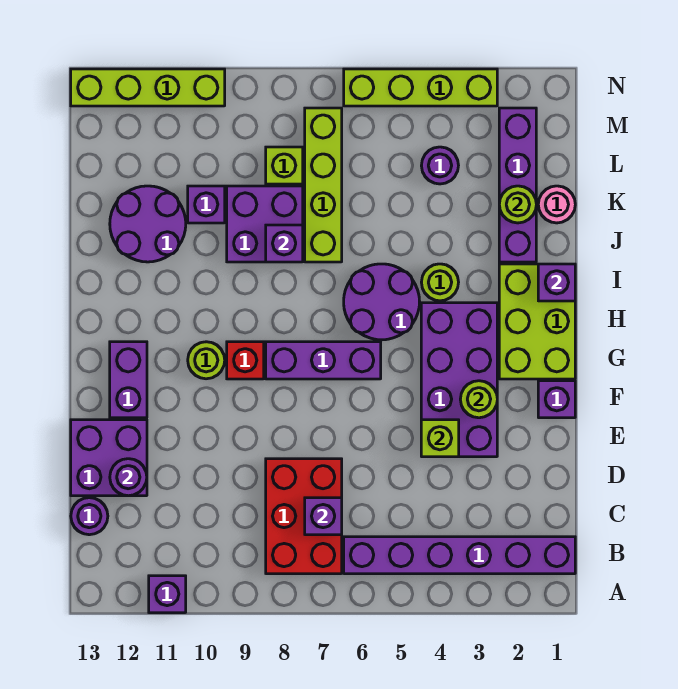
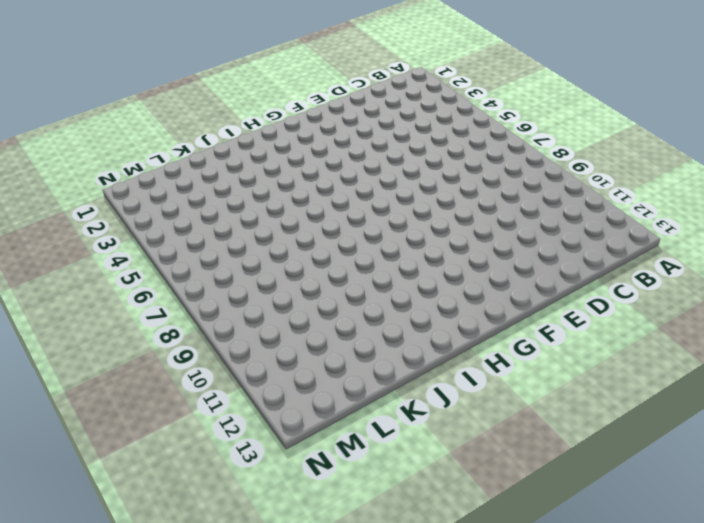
none -> purple brick A11 level 1
none -> purple brick B1:B6 level 1
none -> red brick B7:D8 level 1
none -> purple round brick C13 level 1

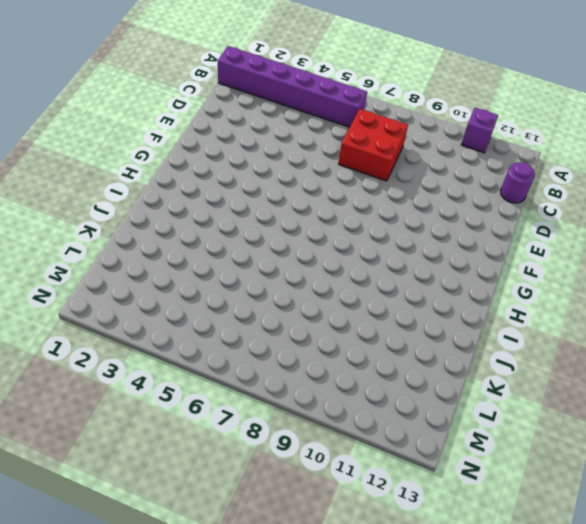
red brick C7:D8 level 1 -> red brick B7:D8 level 1
none -> purple brick D12:E13 level 1
none -> purple brick E3:H4 level 1
none -> purple brick F1 level 1
none -> purple brick F12:G12 level 1

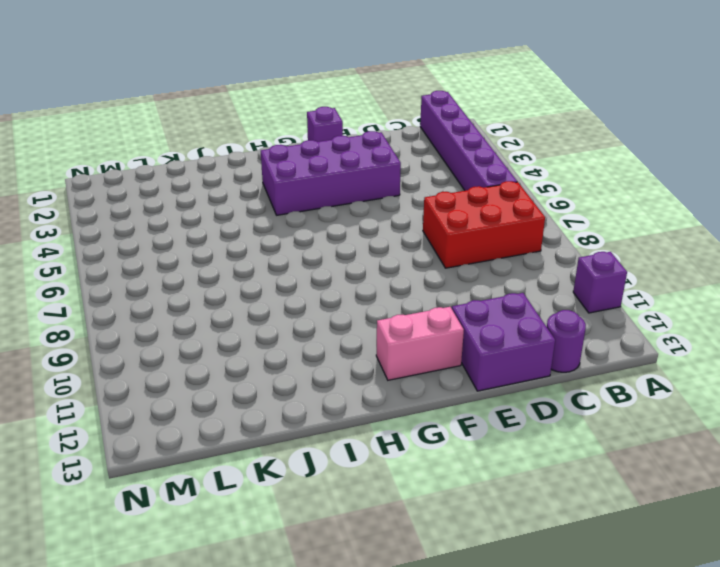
pink brick F12:G12 level 1 -> purple brick F12:G12 level 1
none -> lime brick G1:I2 level 1
none -> purple brick G6:G8 level 1
none -> red brick G9 level 1
none -> lime round brick G10 level 1

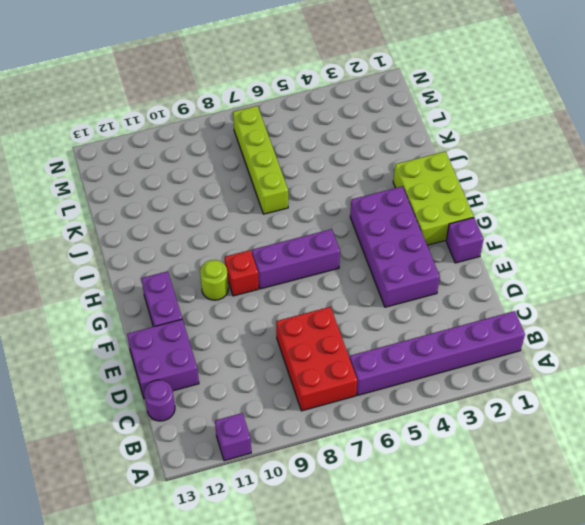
none -> purple round brick H5:I6 level 1
none -> lime round brick I4 level 1
none -> purple brick J2:M2 level 1
none -> purple brick J8:K9 level 1

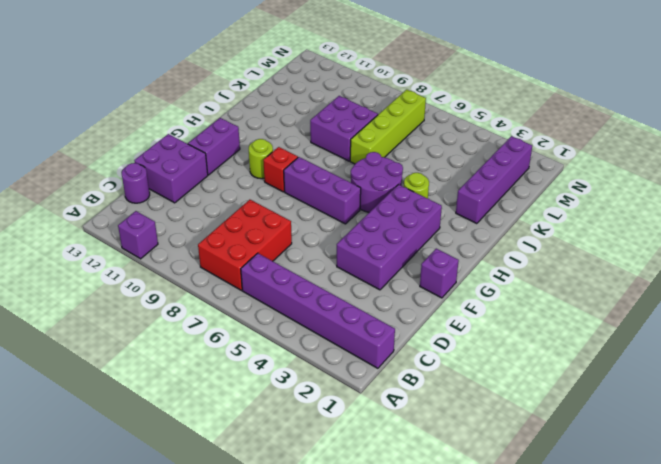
none -> lime brick G1:I2 level 1
none -> purple round brick J11:K12 level 1
none -> pink round brick K1 level 1
none -> purple brick K10 level 1

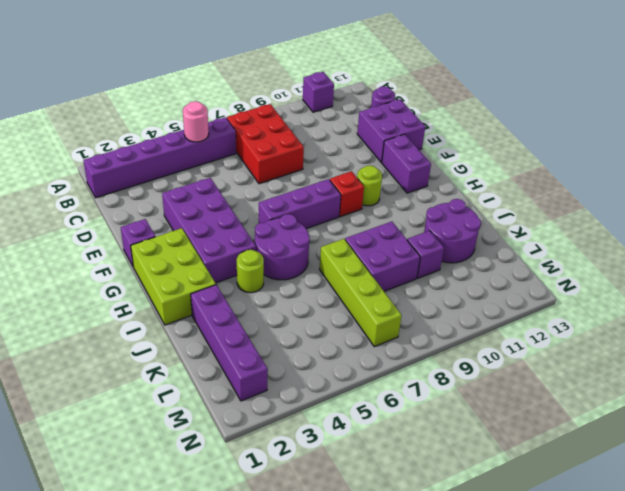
pink round brick B5 level 2 -> pink round brick K1 level 1
none -> purple round brick L4 level 1
none -> lime brick L8 level 1
none -> lime brick N3:N6 level 1
none -> lime brick N10:N13 level 1

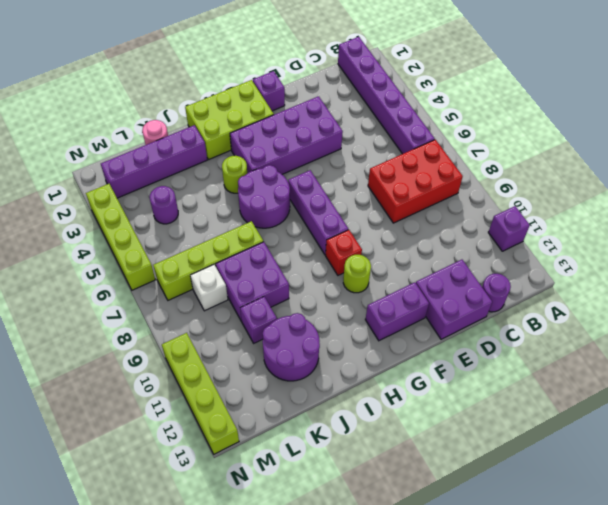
white brick L8 level 1 -> lime brick L8 level 1
none -> purple brick C7 level 2
none -> purple round brick D12 level 2
none -> lime brick E4 level 2
none -> lime round brick F3 level 2

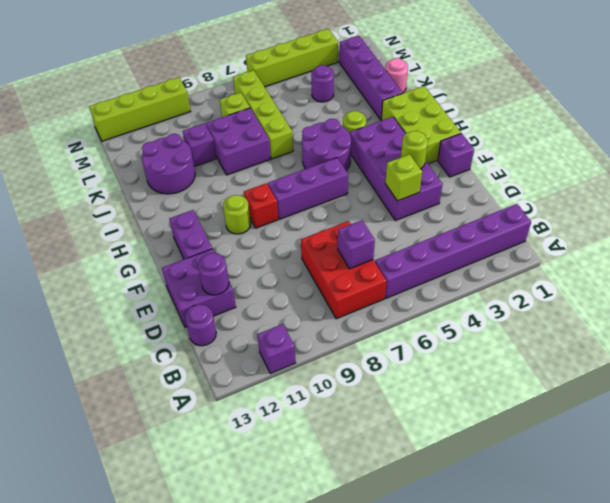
none -> purple brick I1 level 2
none -> purple brick J8 level 2
none -> lime round brick K2 level 2

